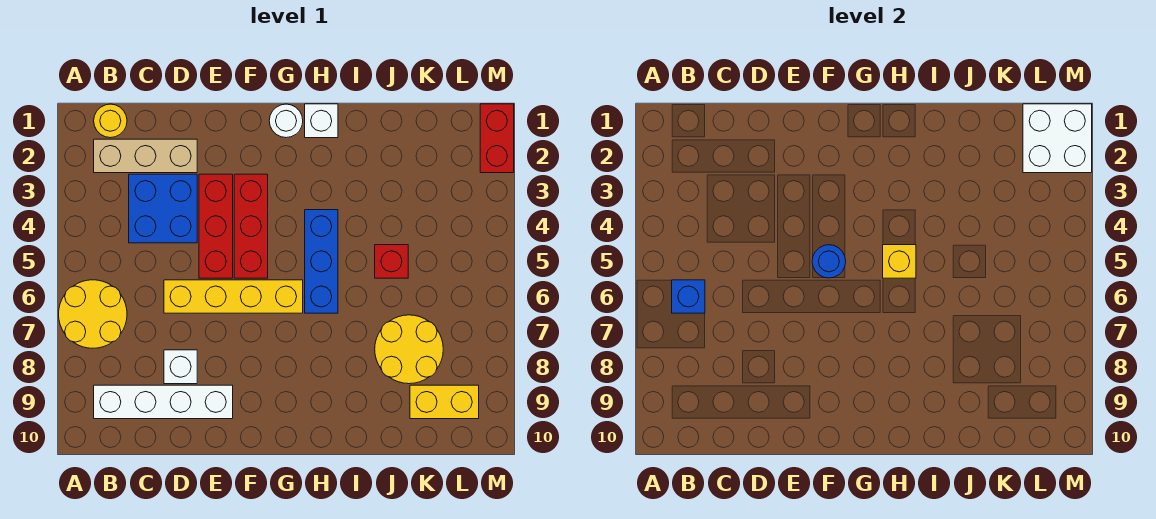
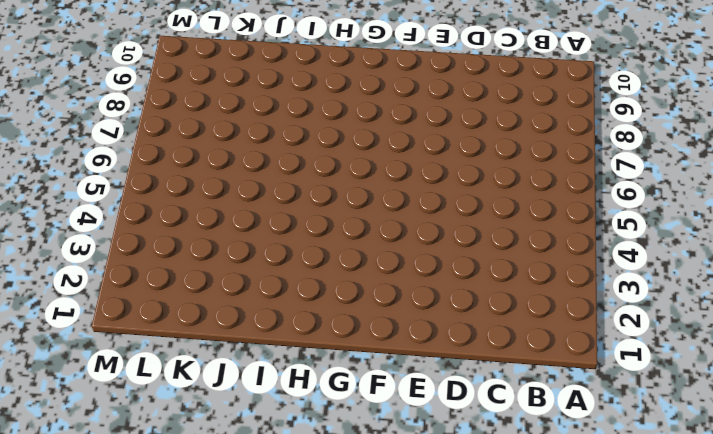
none -> yellow round brick A6:B7 level 1
none -> yellow round brick B1 level 1
none -> tan brick B2:D2 level 1

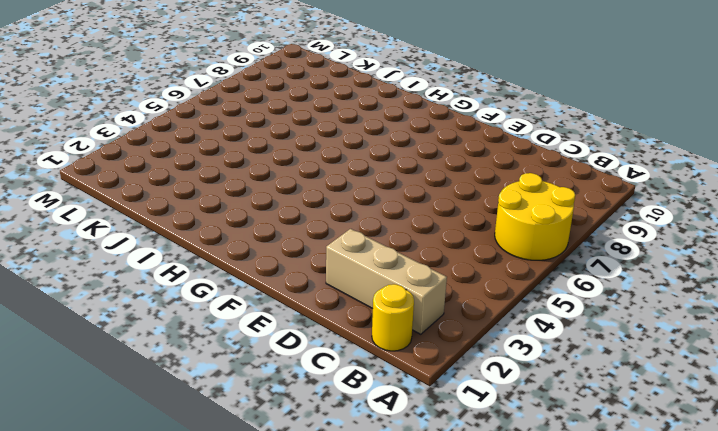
none -> white brick B9:E9 level 1
none -> blue brick C3:D4 level 1
none -> yellow brick D6:G6 level 1

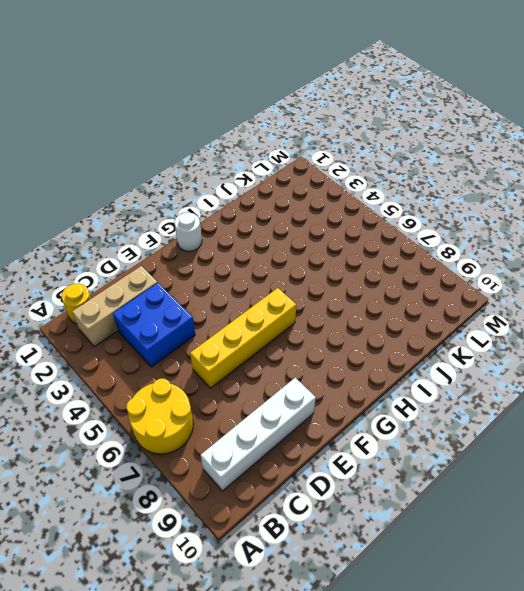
none -> white brick D8 level 1
none -> red brick E3:E5 level 1
none -> red brick F3:F5 level 1

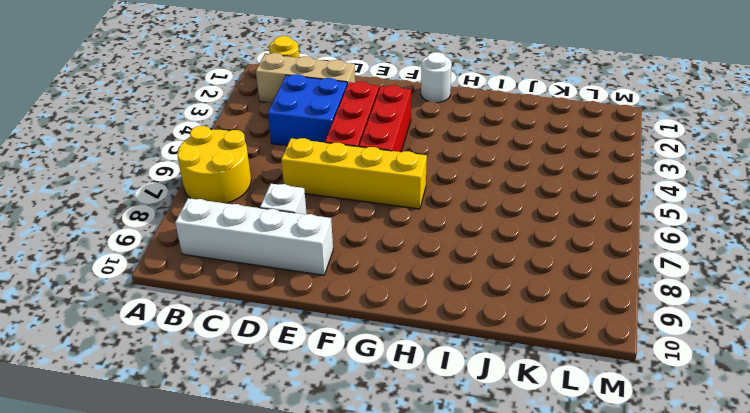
none -> white brick H1 level 1
none -> blue brick H4:H6 level 1
none -> red brick J5 level 1

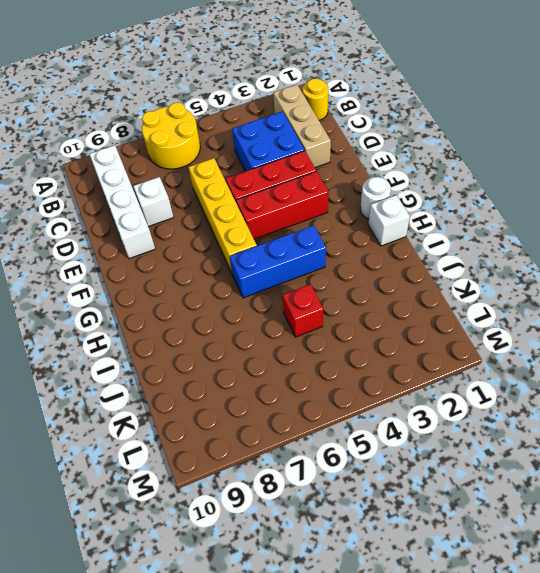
none -> yellow round brick J7:K8 level 1
none -> yellow brick K9:L9 level 1
none -> red brick M1:M2 level 1

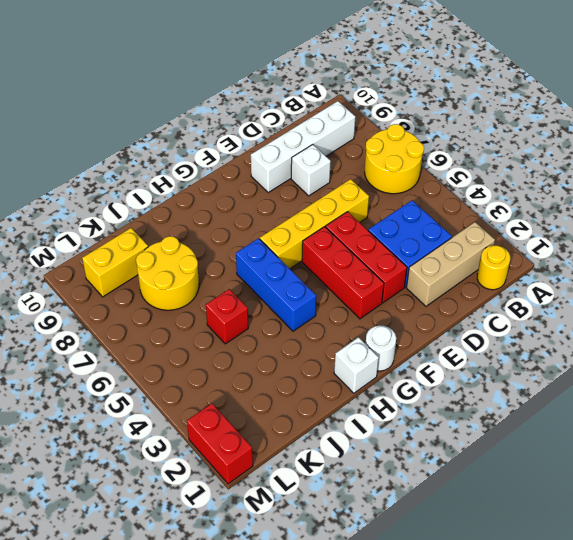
none -> blue brick B6 level 2
none -> blue round brick F5 level 2
none -> yellow brick H5 level 2

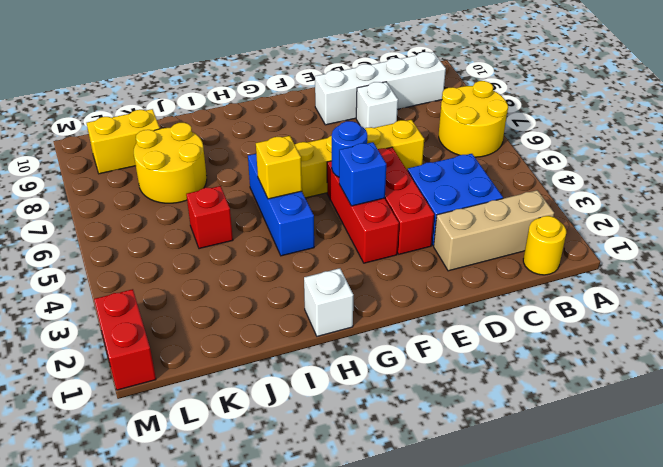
blue brick F4 level 2 -> blue brick B6 level 2
none -> white round brick G1 level 1
none -> white brick L1:M2 level 2

